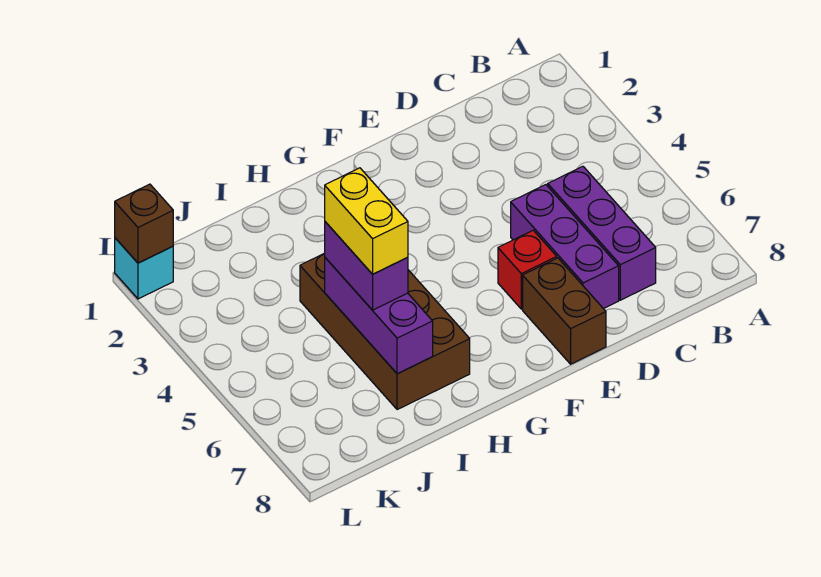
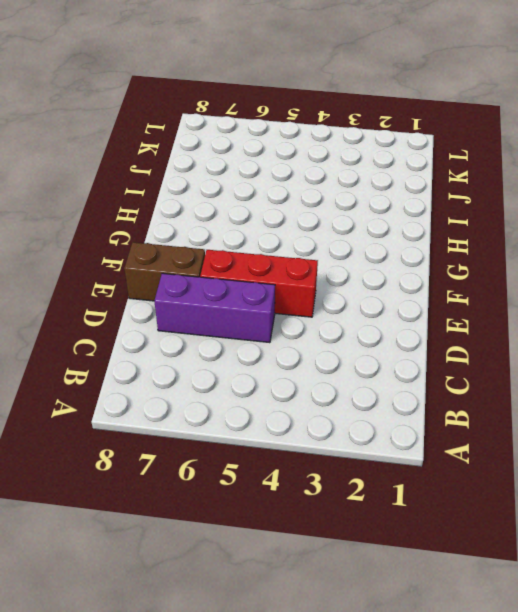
red brick E4:E6 level 1 -> red brick E6 level 1
none -> purple brick C5:C7 level 1
none -> brown brick H4:I7 level 1

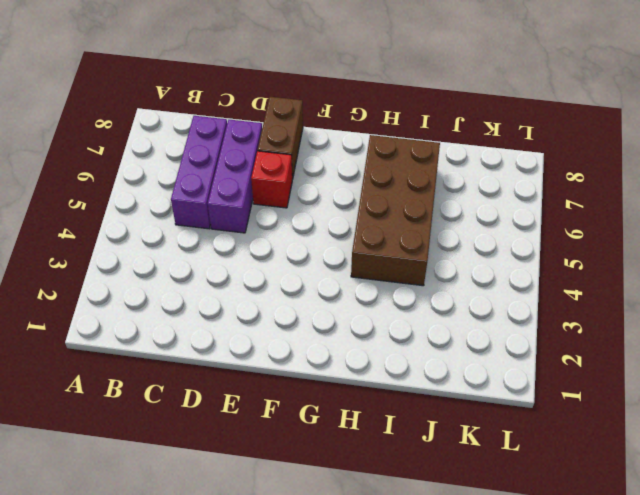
none -> cyan brick L1 level 1
none -> purple brick I5:I7 level 2

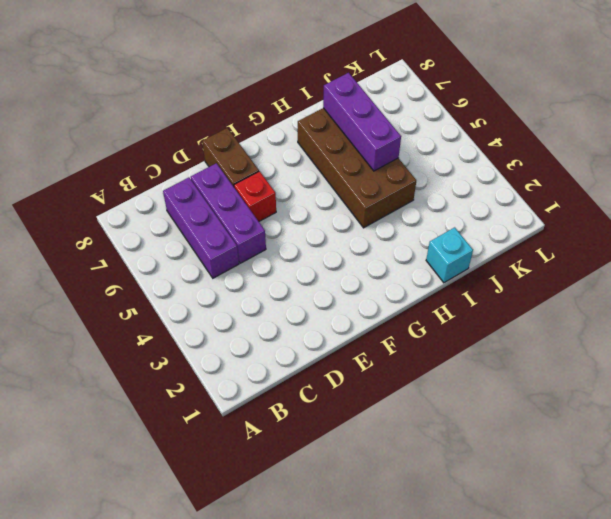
cyan brick I1 level 1 -> cyan brick L1 level 1
none -> brown brick L1 level 2
none -> purple brick I5:I6 level 3

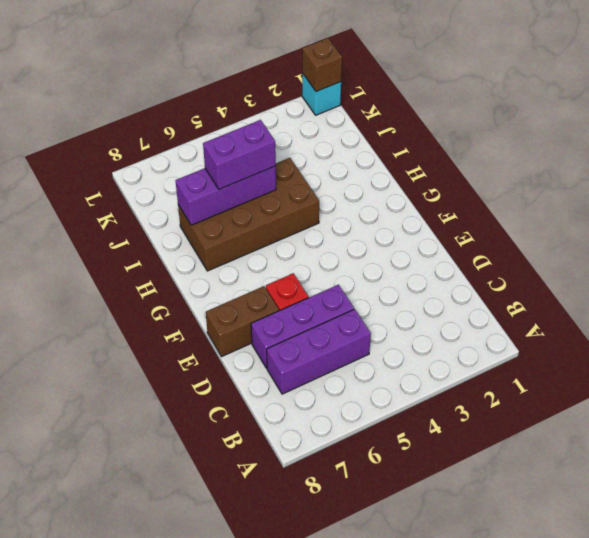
none -> yellow brick I5:I6 level 4

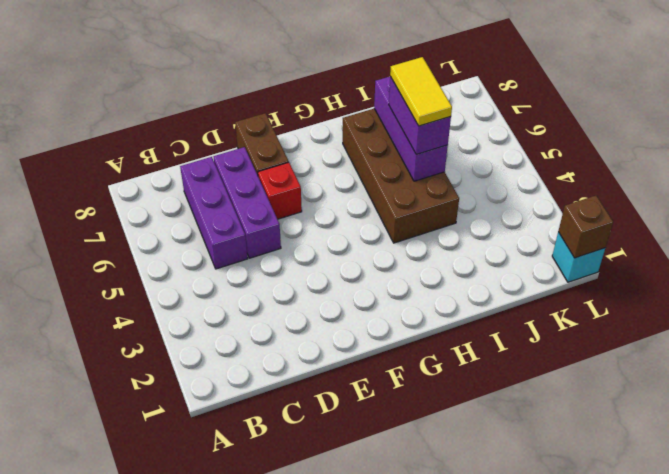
yellow tile I5:I6 level 4 -> yellow brick I5:I6 level 4

